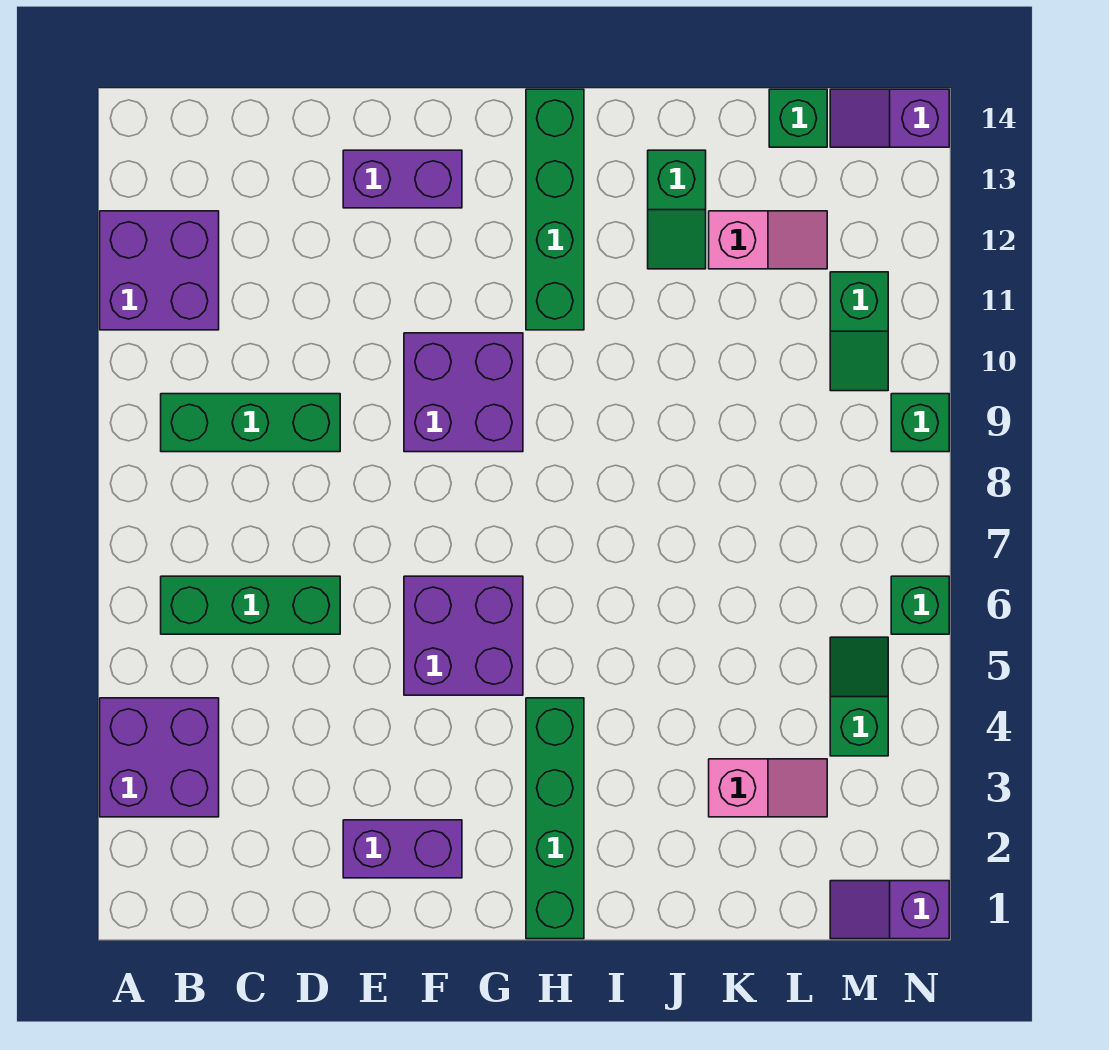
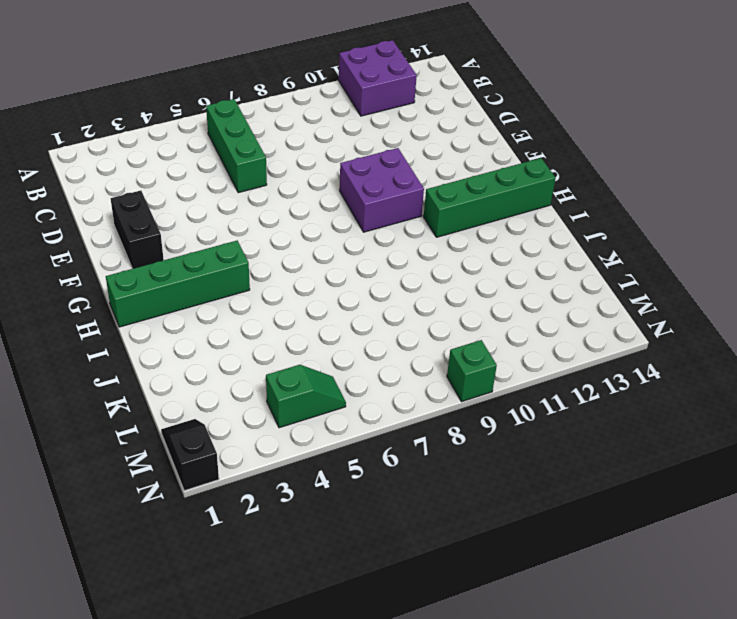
black brick E2:F2 level 1 -> purple brick E2:F2 level 1
black slope M1:N1 level 1 top N -> purple slope M1:N1 level 1 top N
none -> purple brick A3:B4 level 1
none -> green brick B9:D9 level 1
none -> purple brick E13:F13 level 1

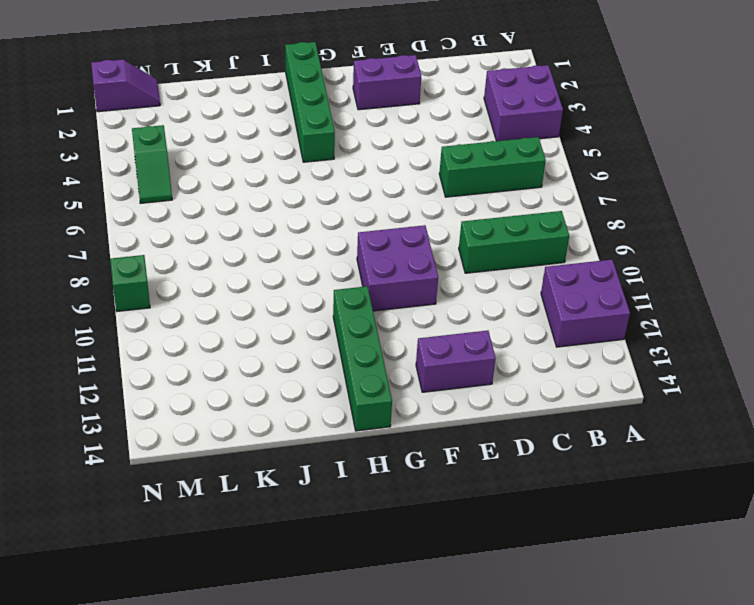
none -> purple brick F5:G6 level 1
none -> green slope J12:J13 level 1 top 13
none -> pink slope K3:L3 level 1 top K

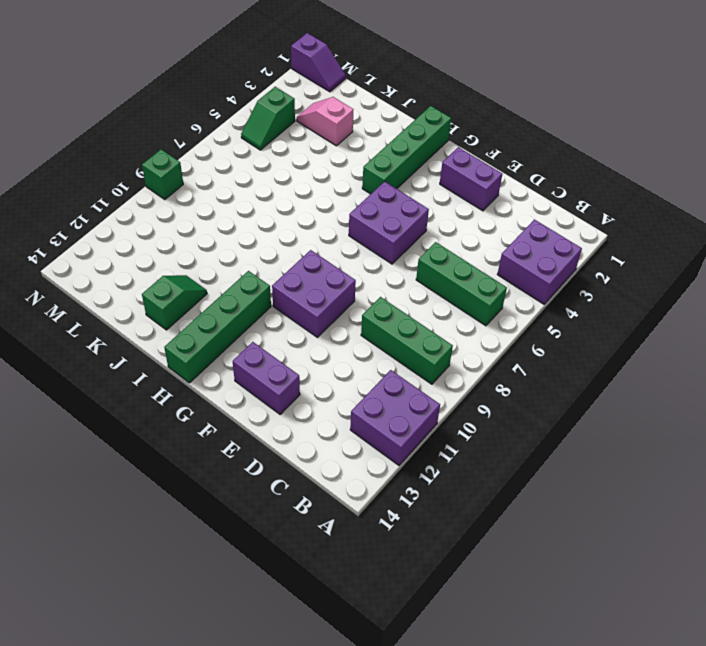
none -> pink slope K12:L12 level 1 top K
none -> green brick L14 level 1
none -> green slope M10:M11 level 1 top 11

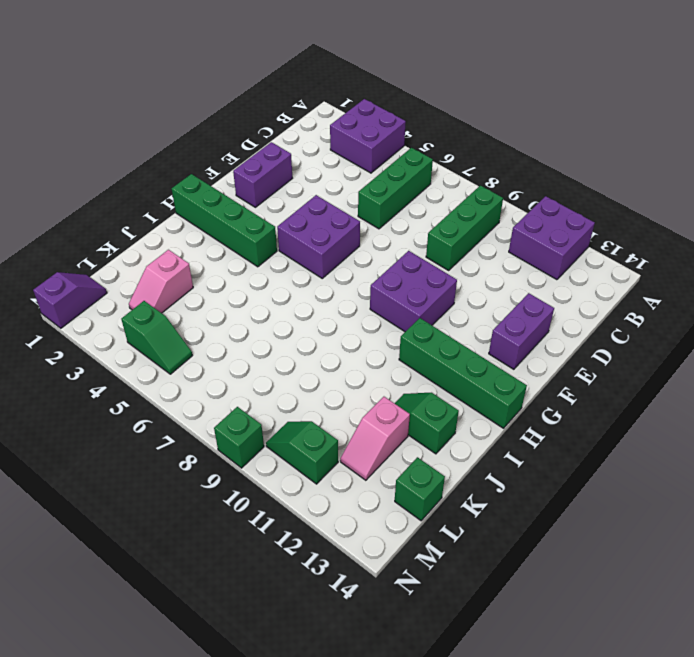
none -> purple slope M14:N14 level 1 top N
none -> green brick N6 level 1

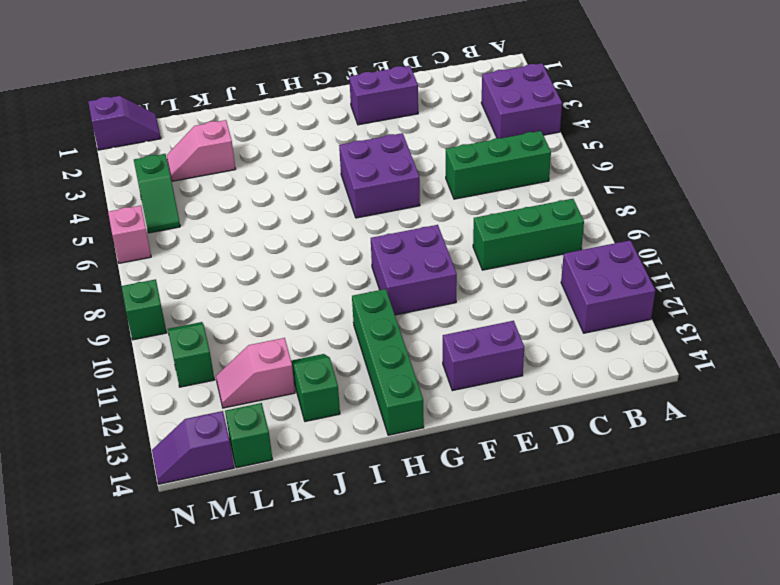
purple slope M14:N14 level 1 top M -> purple slope M14:N14 level 1 top N
pink brick N6 level 1 -> green brick N6 level 1
none -> green brick H1:H4 level 1

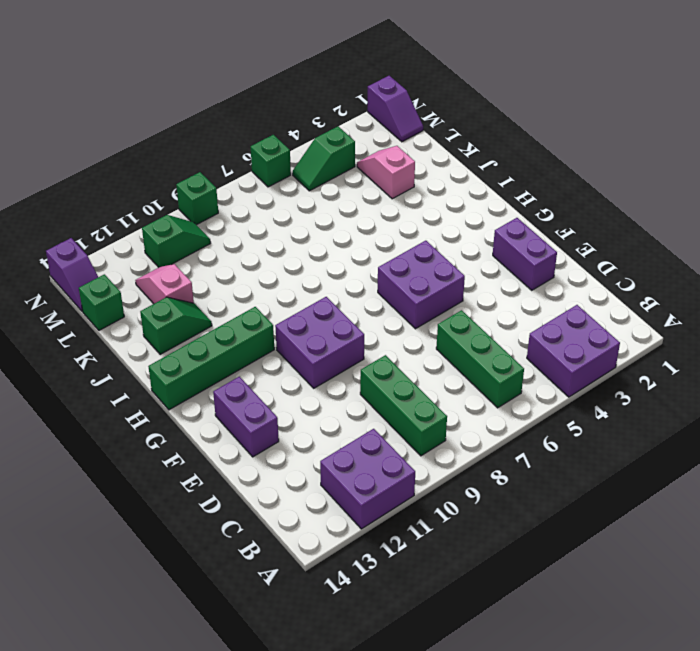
none -> green brick H1:H4 level 1

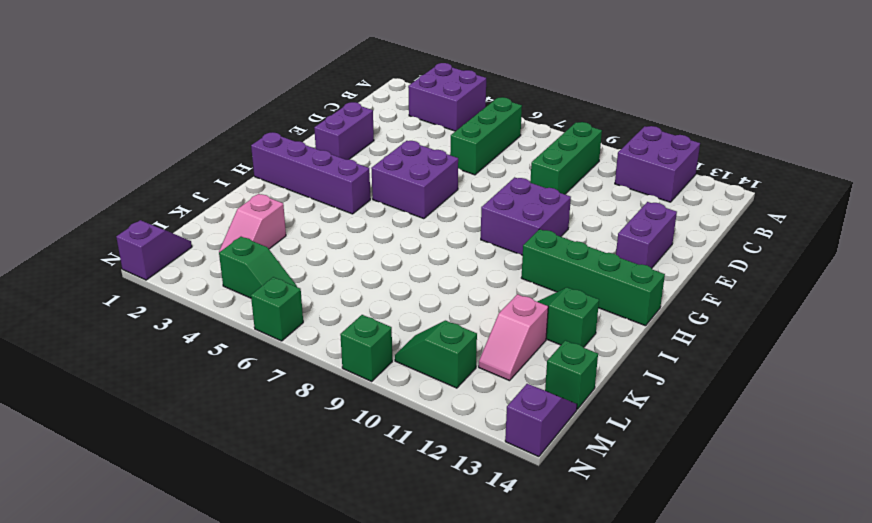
purple brick H1:H4 level 1 -> green brick H1:H4 level 1

